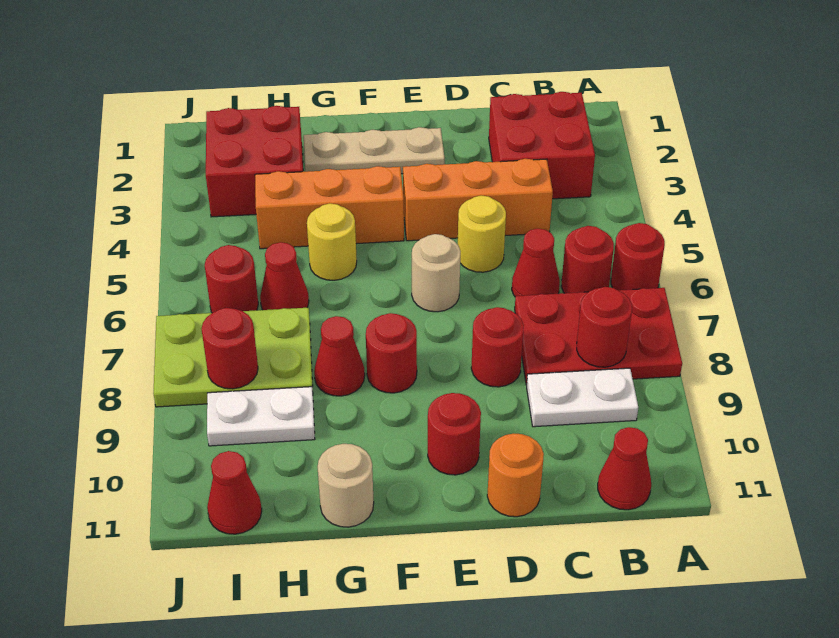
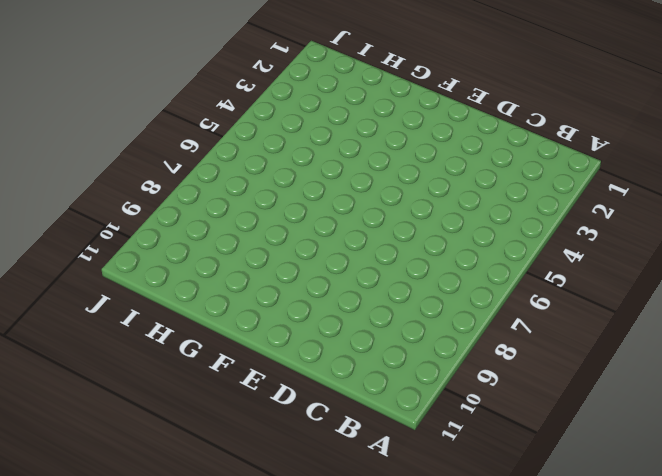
none -> red round brick A6 level 1
none -> red plate A7:C8 level 1
none -> red brick B2:C3 level 1

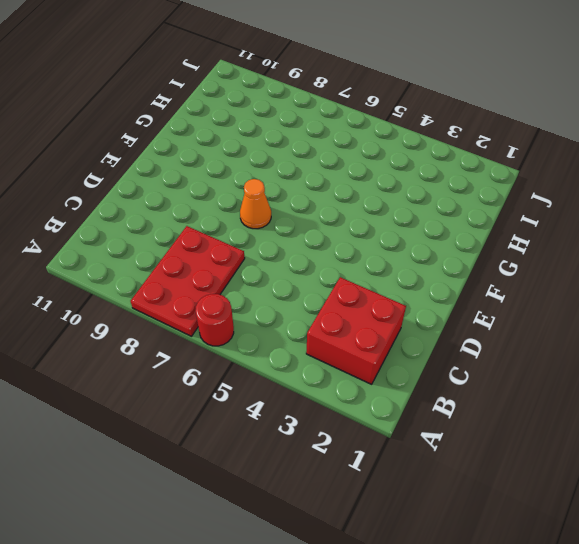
orange cone E7 level 1 -> none
none -> red round brick B6 level 1
none -> white plate B9:C9 level 1
none -> red cone B11 level 1

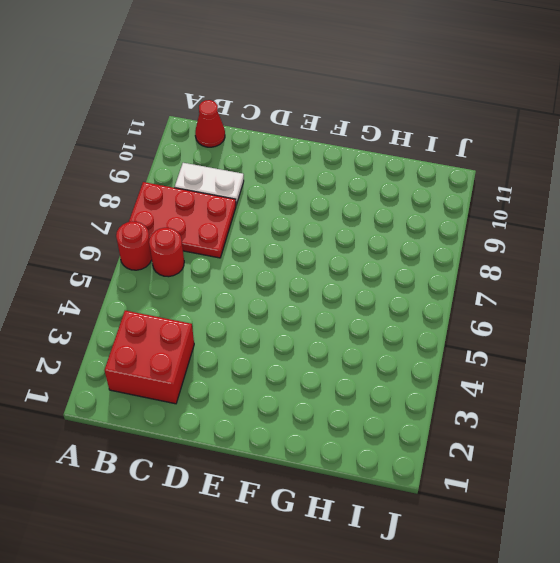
none -> orange brick C4:E4 level 1
none -> red cone C6 level 1
none -> yellow round brick D5 level 1

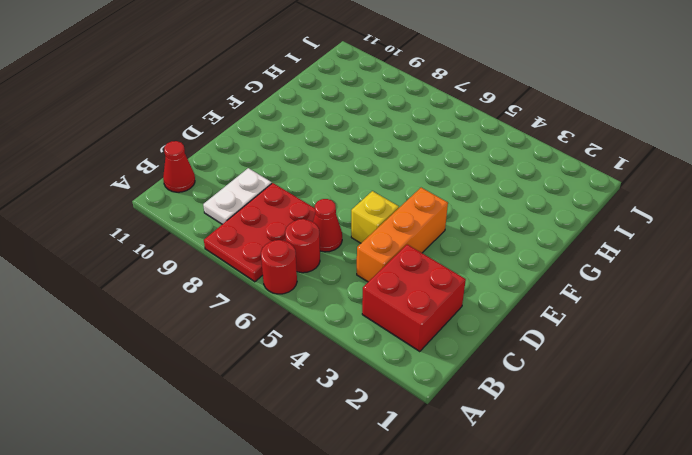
yellow brick D5 level 1 -> yellow round brick D5 level 1
none -> red round brick D8 level 1
none -> orange round brick D11 level 1
none -> tan plate E2:G2 level 1

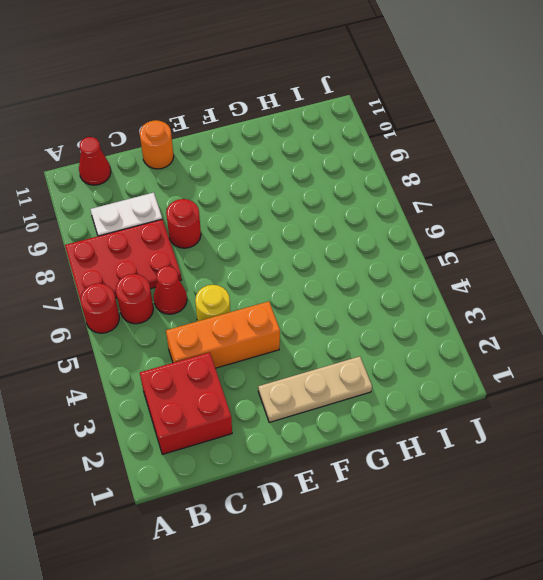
none -> tan round brick E6 level 1
none -> red round brick E10 level 1
none -> orange brick F4:H4 level 1

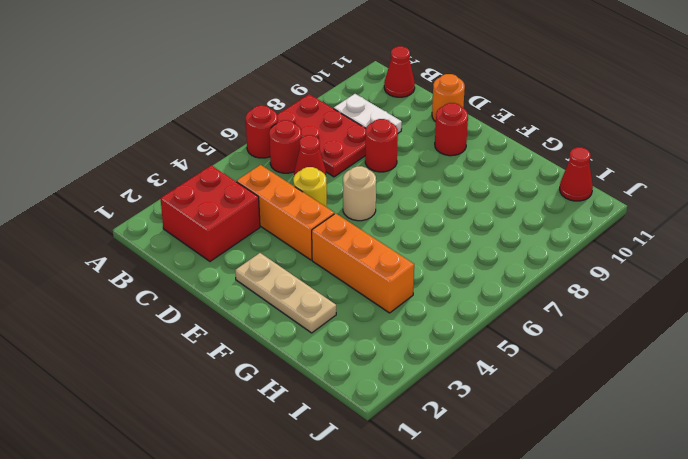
none -> red round brick F8 level 1
none -> yellow round brick G5 level 1
none -> red cone G8 level 1

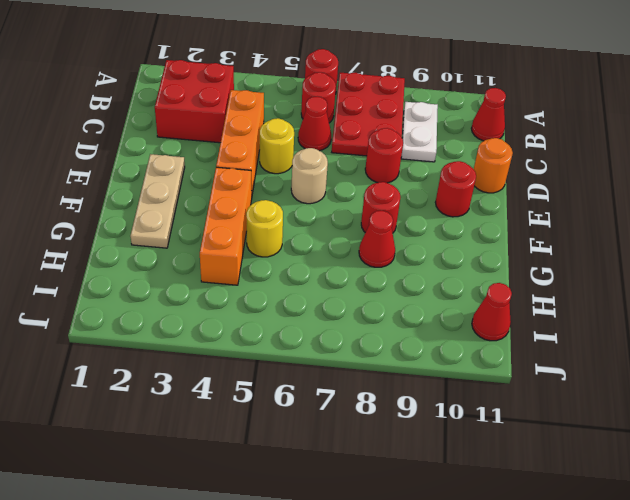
none -> tan round brick G11 level 1
none -> red brick H2:I3 level 1
none -> red cone H6 level 1

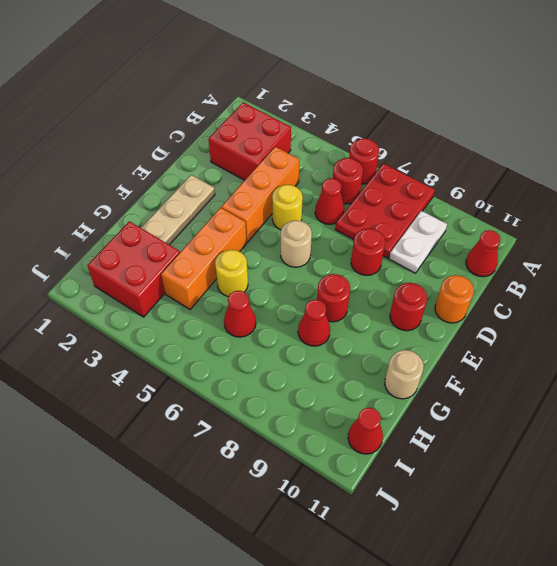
none -> lime plate H7:J8 level 1
none -> white plate H9:I9 level 1
none -> red round brick I6 level 1

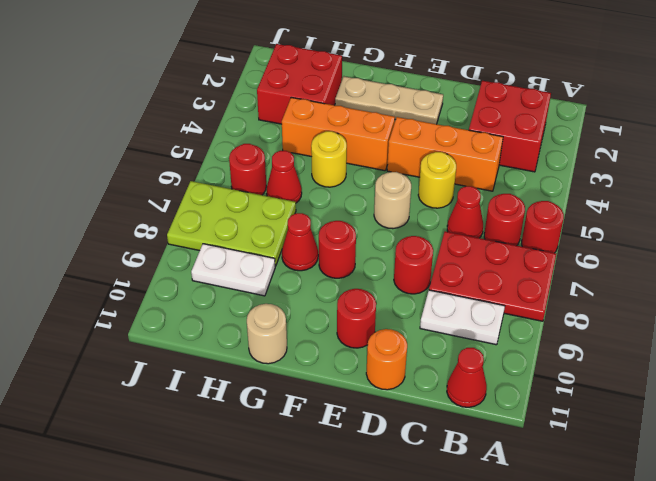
none -> red cone I11 level 1
none -> red round brick B8 level 2
none -> red round brick I8 level 2

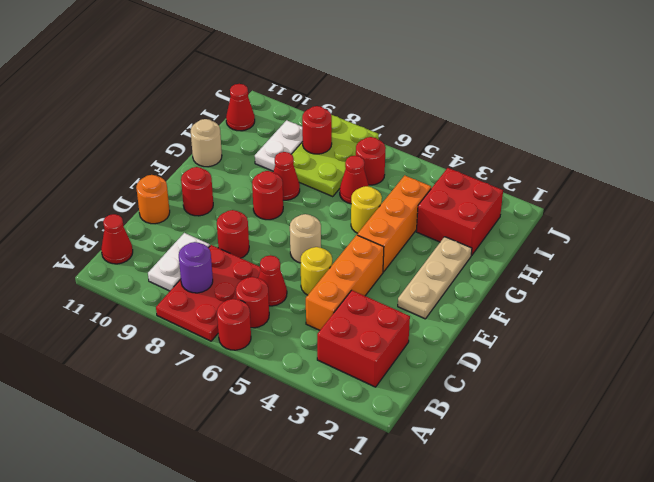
purple round brick B8 level 2 -> red round brick B8 level 2

